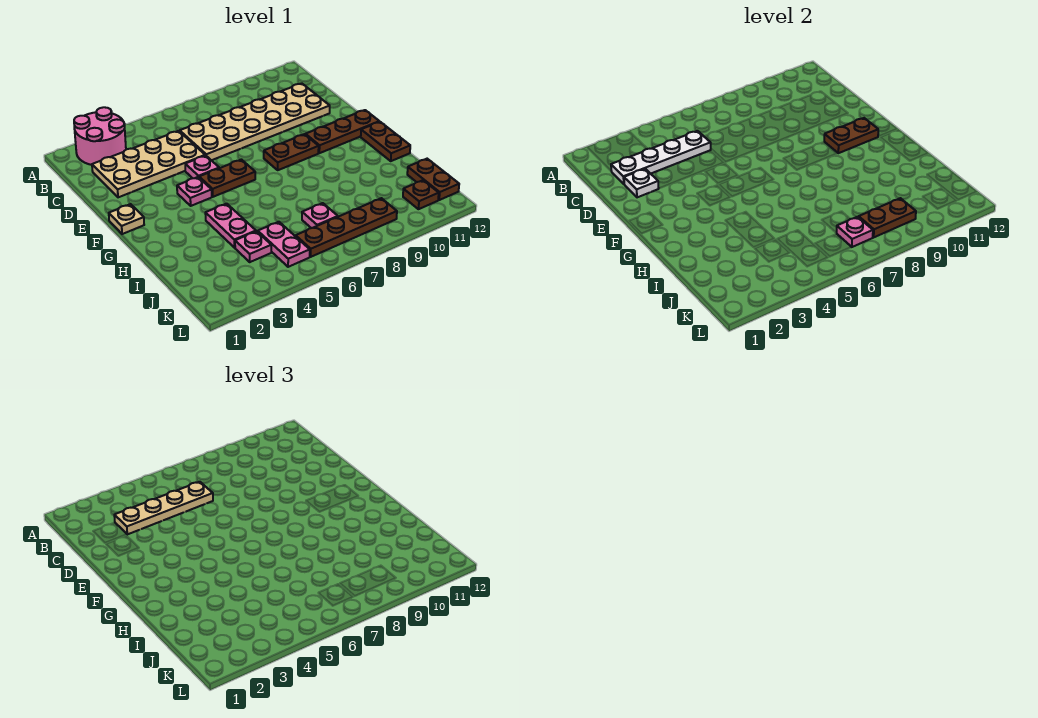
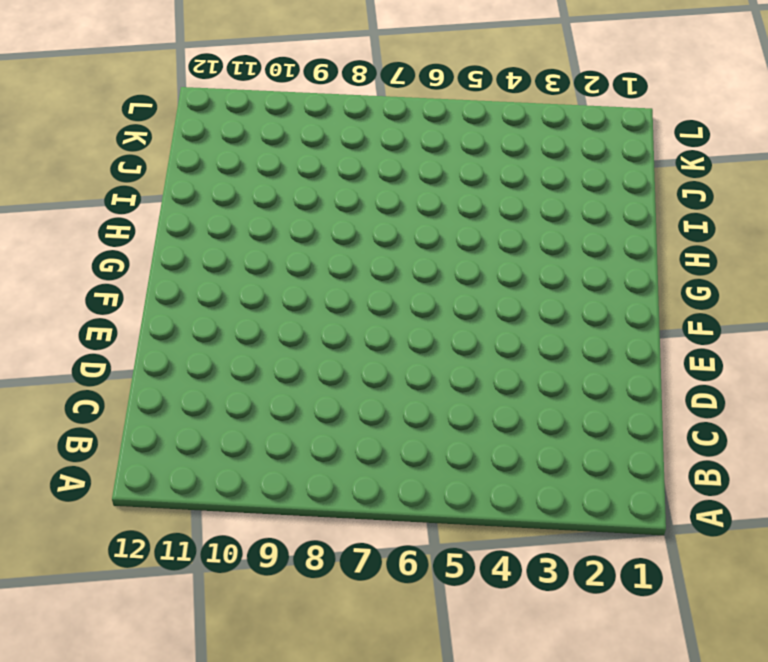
none -> pink round brick A2:B3 level 1
none -> tan plate C2:D5 level 1
none -> tan plate C6:D11 level 1

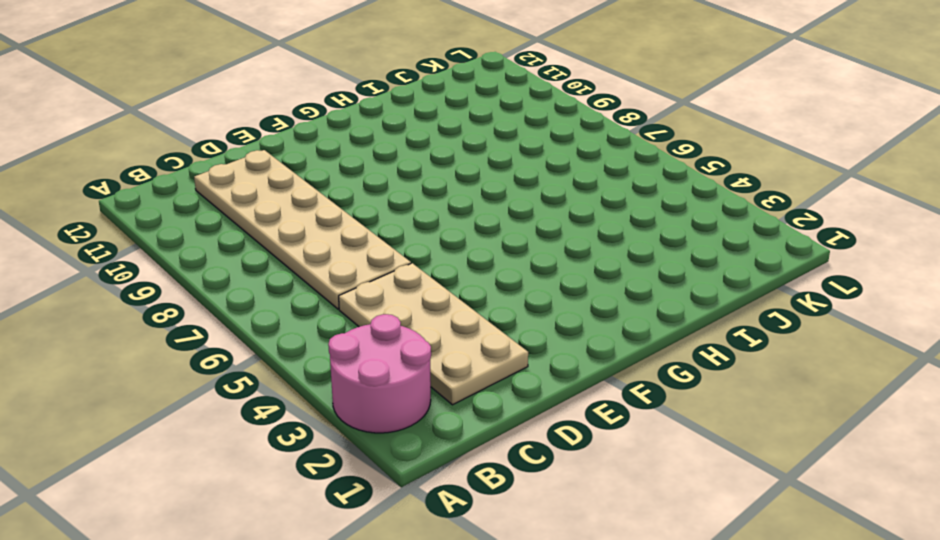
none -> pink plate E5 level 1
none -> tan plate F1 level 1
none -> pink plate F4 level 1

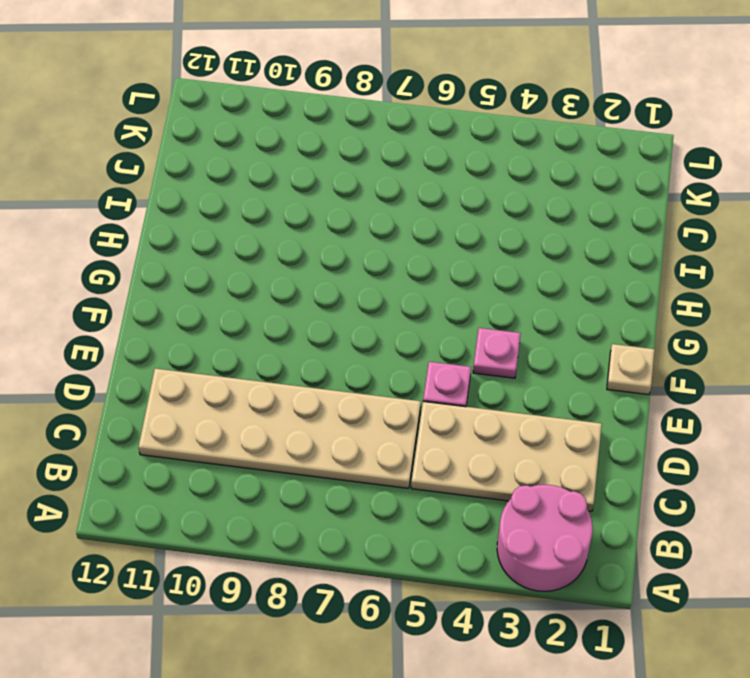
none -> brown plate F5:F6 level 1
none -> brown plate F8:F9 level 1
none -> brown plate F10:F12 level 1

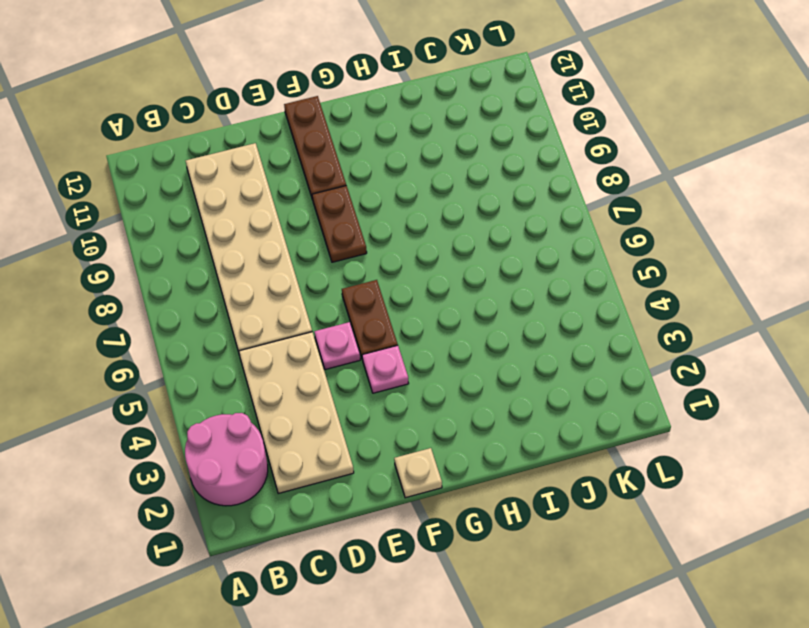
none -> brown plate G12:H12 level 1
none -> pink plate H4:I4 level 1
none -> pink plate J4 level 1

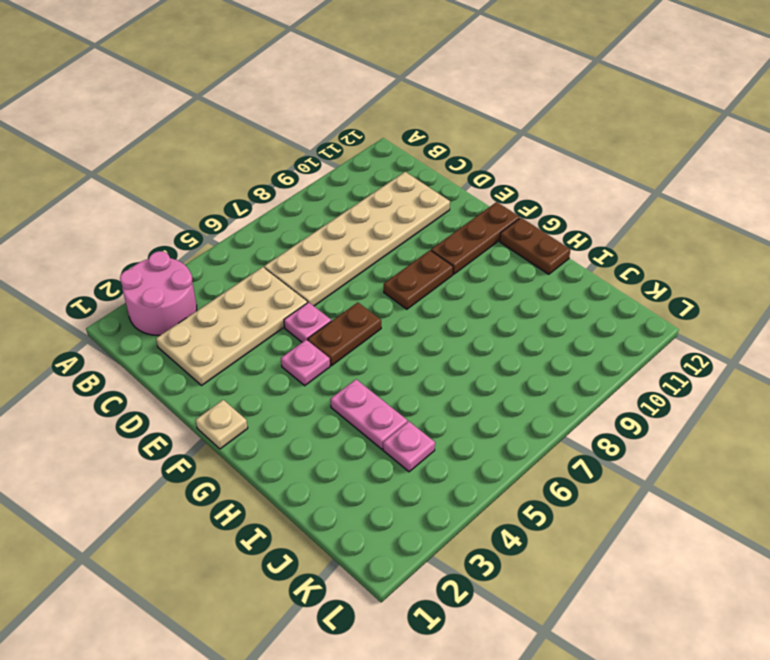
none -> pink plate J5:K5 level 1
none -> pink plate J7 level 1
none -> brown plate J12:K12 level 1

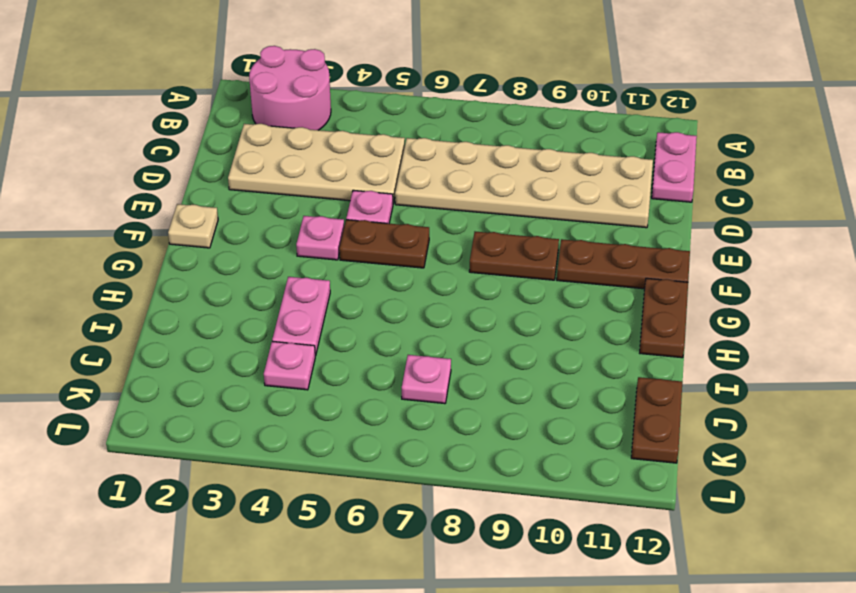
pink plate B12:C12 level 1 -> pink plate J5:K5 level 1
none -> brown plate K6:K9 level 1
none -> brown plate K11 level 1
none -> white plate C2:C5 level 2

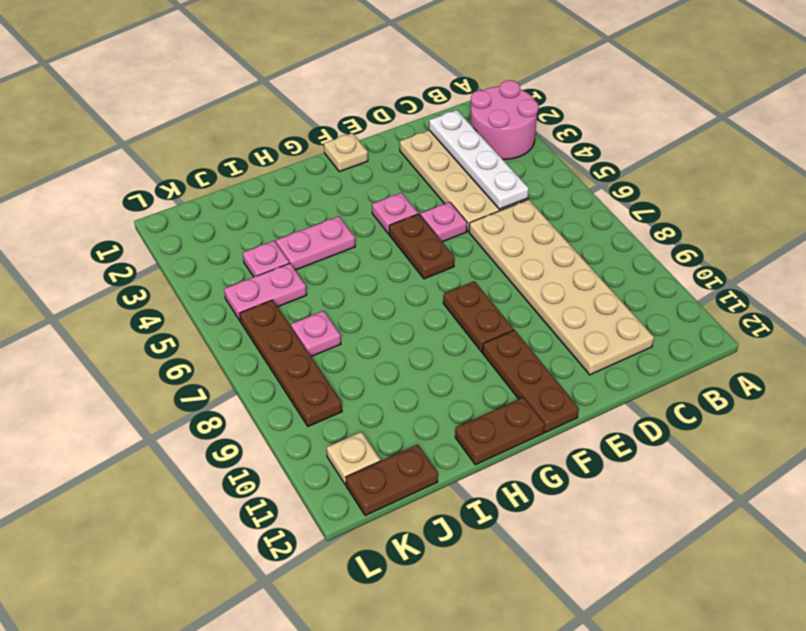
tan plate K11 level 1 -> brown plate K11 level 1
none -> white plate D2 level 2
none -> brown plate F10:F11 level 2
none -> pink plate K7 level 2

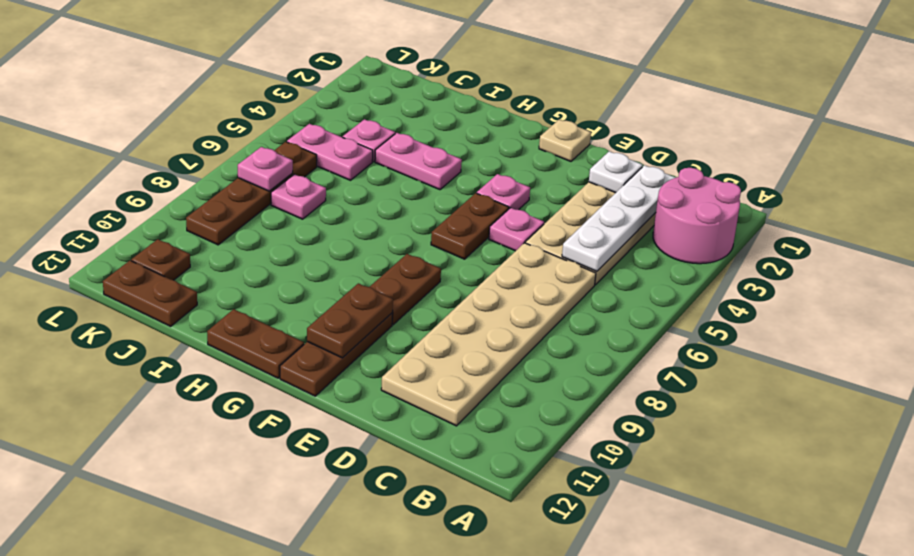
none -> brown plate K8:K9 level 2
none -> tan plate C3:C6 level 3

